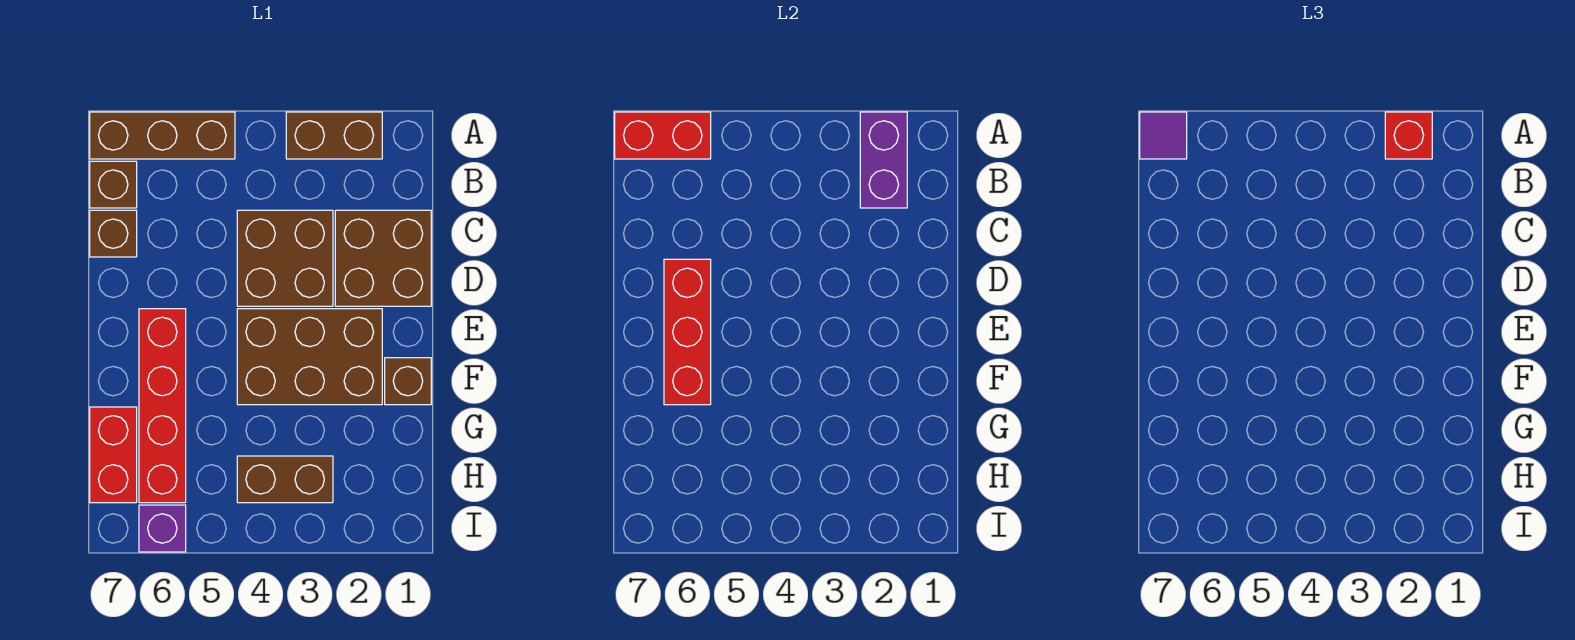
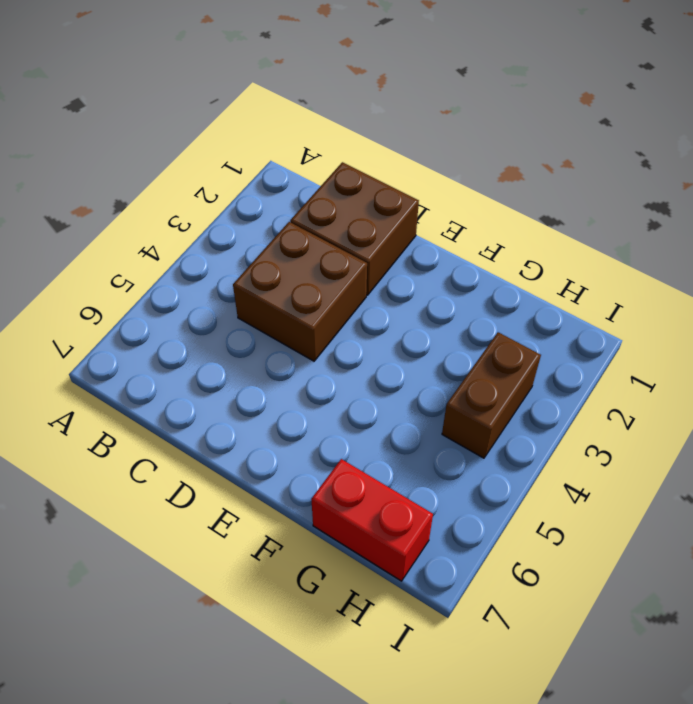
none -> brown brick A2:A3 level 1
none -> brown brick A5:A7 level 1
none -> brown brick B7 level 1

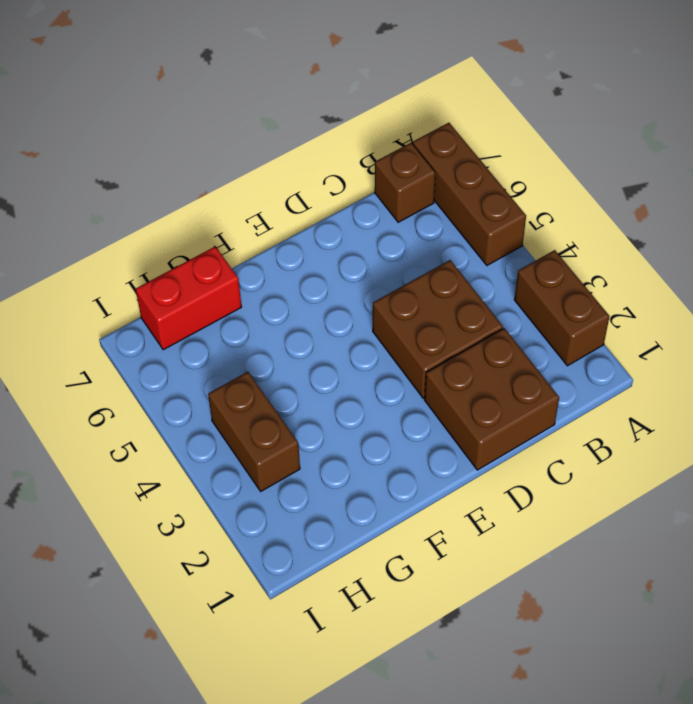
none -> brown brick C7 level 1
none -> brown brick E2:F4 level 1
none -> red brick E6:H6 level 1

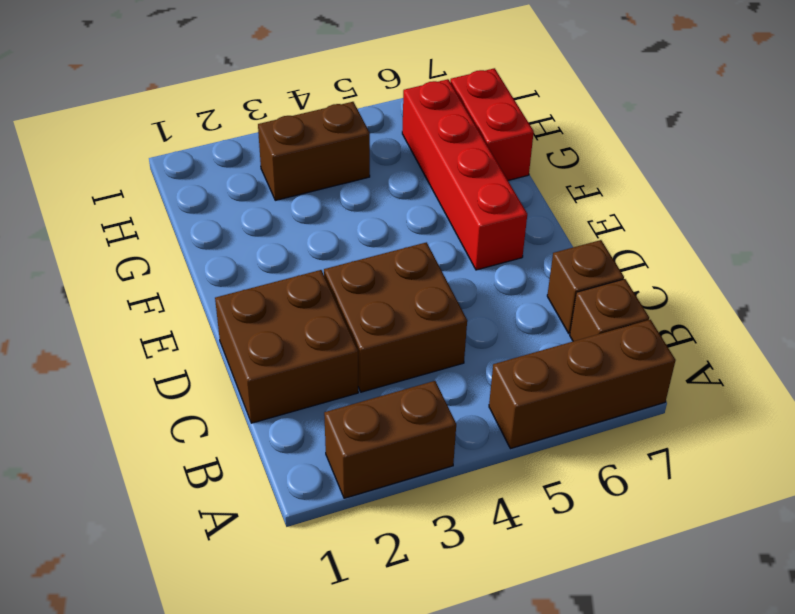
none -> brown brick E2:F4 level 1
none -> brown brick F1 level 1
none -> purple brick I6 level 1

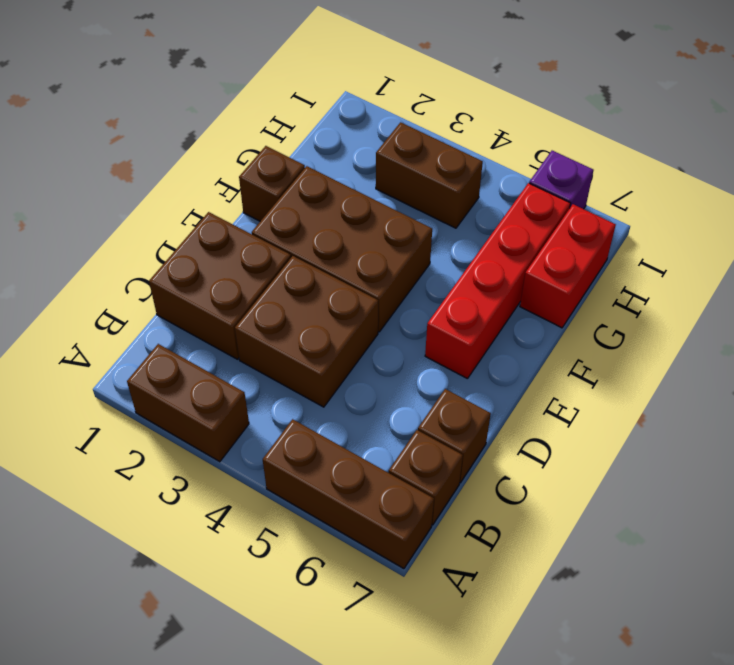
none -> purple brick A2:B2 level 2
none -> red brick A6:A7 level 2
none -> red brick D6:F6 level 2

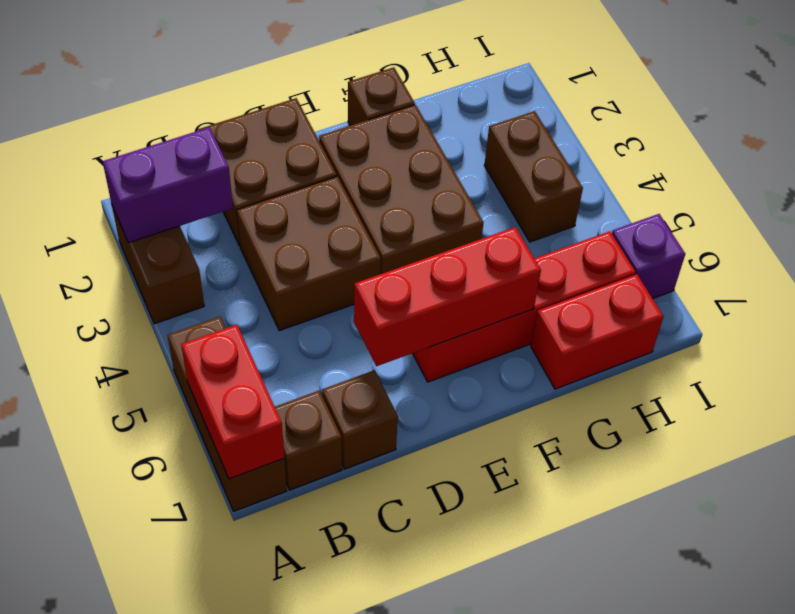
none -> red brick A2 level 3
none -> purple tile A7 level 3

